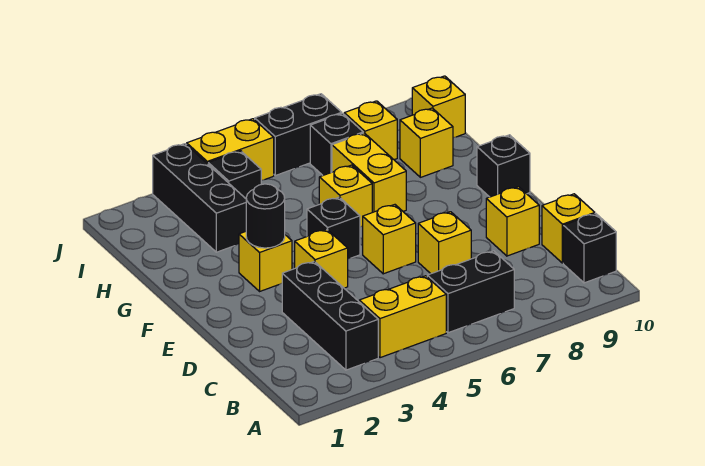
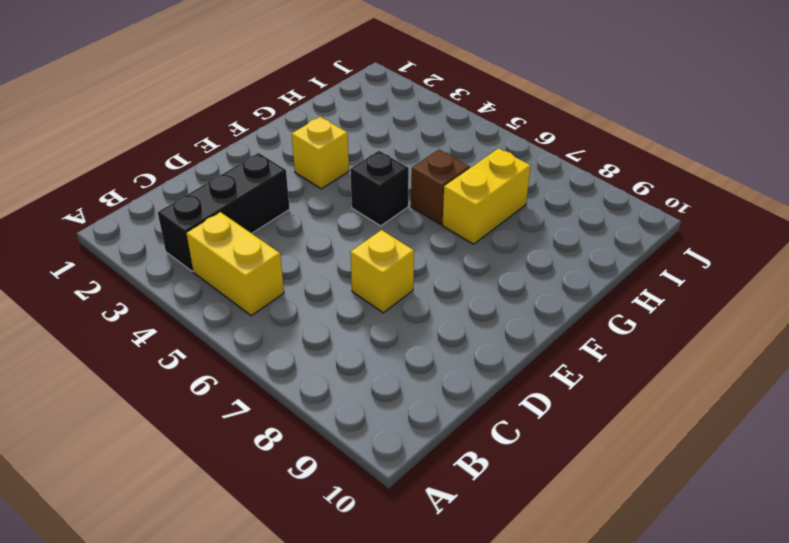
brown brick G6 level 1 -> yellow brick G6 level 1
none -> black brick B6:B7 level 1
none -> black brick B10 level 1
none -> yellow brick C10 level 1

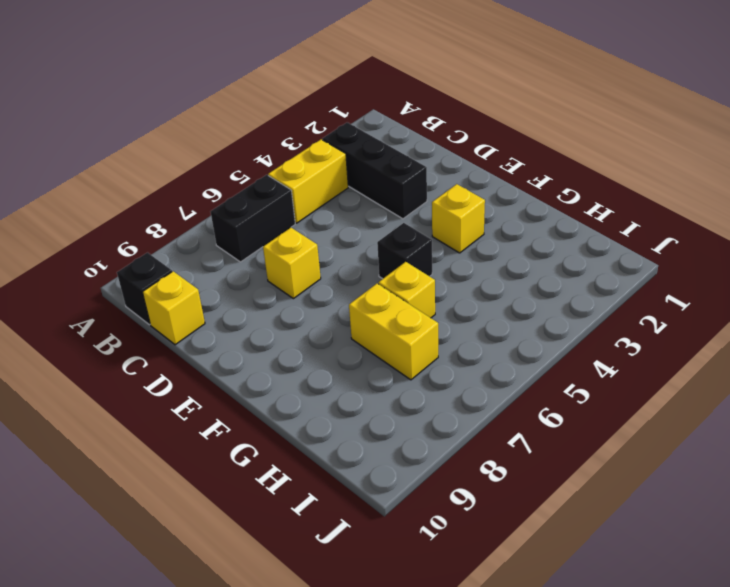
none -> yellow brick D9 level 1
none -> yellow brick E4 level 1
none -> yellow brick E6 level 1

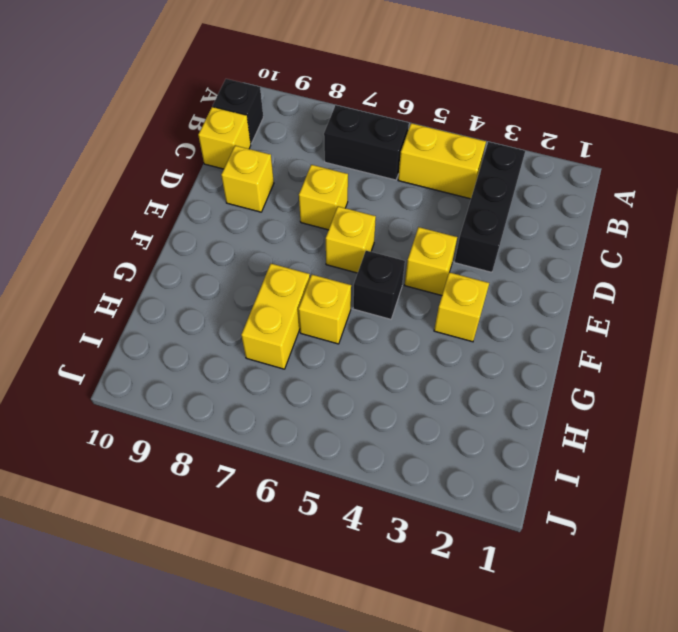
none -> black brick F10 level 1
none -> black brick H3:J3 level 1
none -> yellow brick H9 level 1

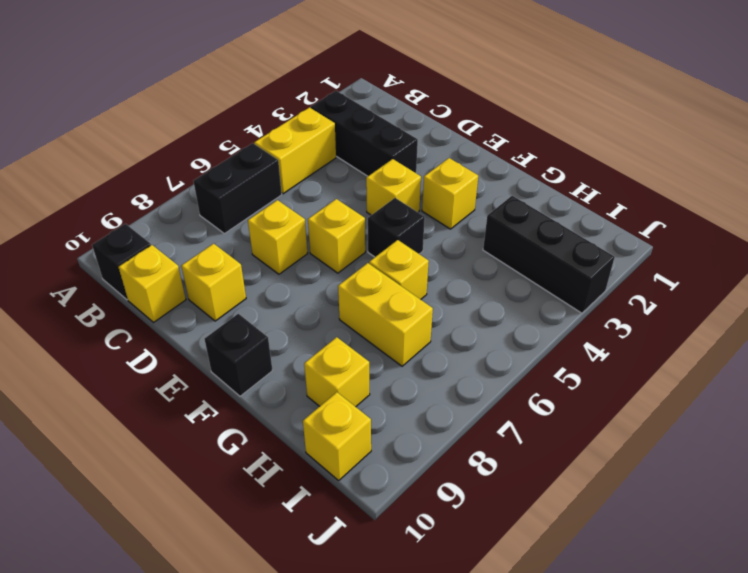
none -> black brick I4 level 1
none -> black brick I7 level 1
none -> yellow brick I8 level 1

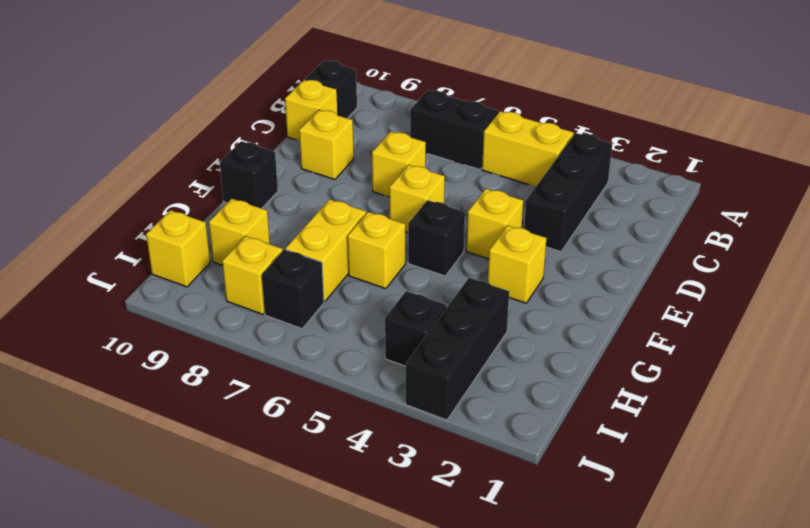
none -> yellow brick J4:J5 level 1
none -> black brick J6:J7 level 1
none -> black round brick F3 level 2

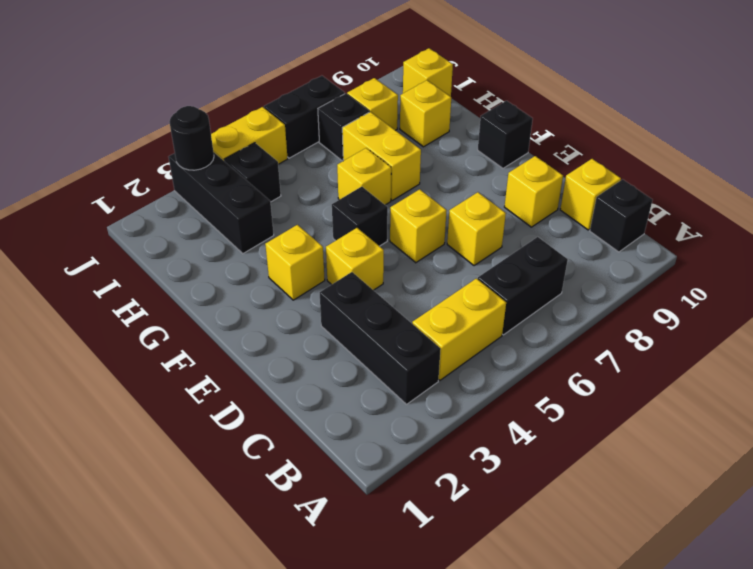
black round brick J3 level 2 -> black round brick F3 level 2

